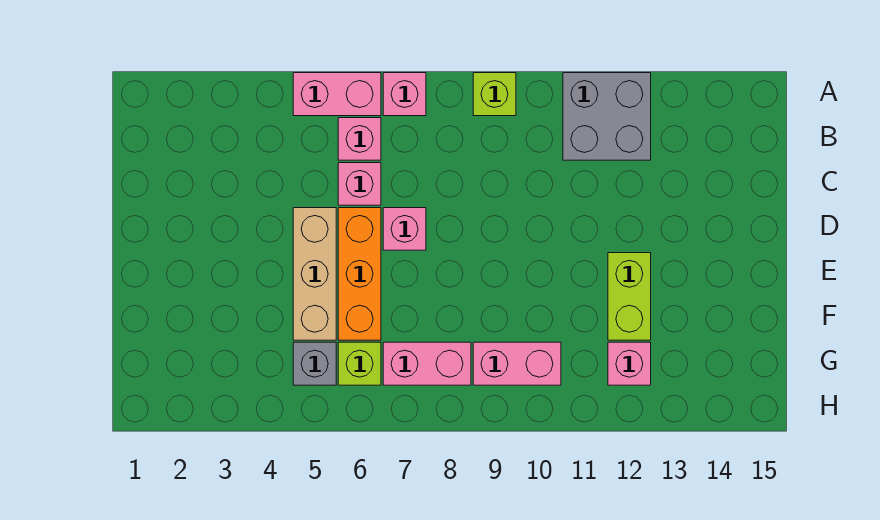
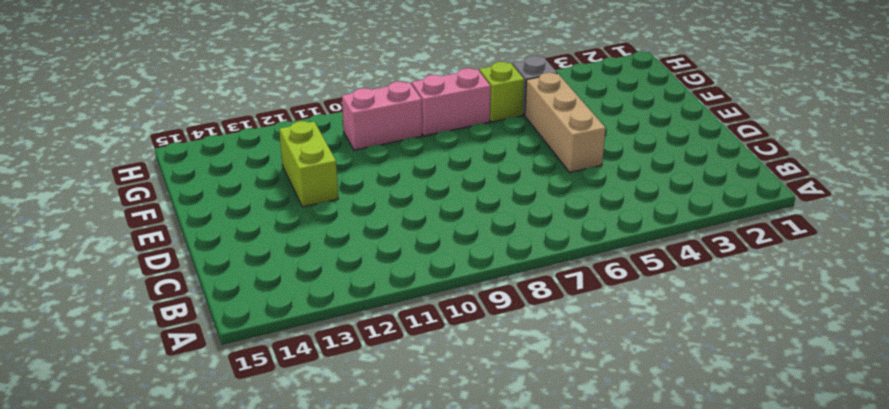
none -> pink brick A5:A6 level 1
none -> pink brick A7 level 1
none -> lime brick A9 level 1

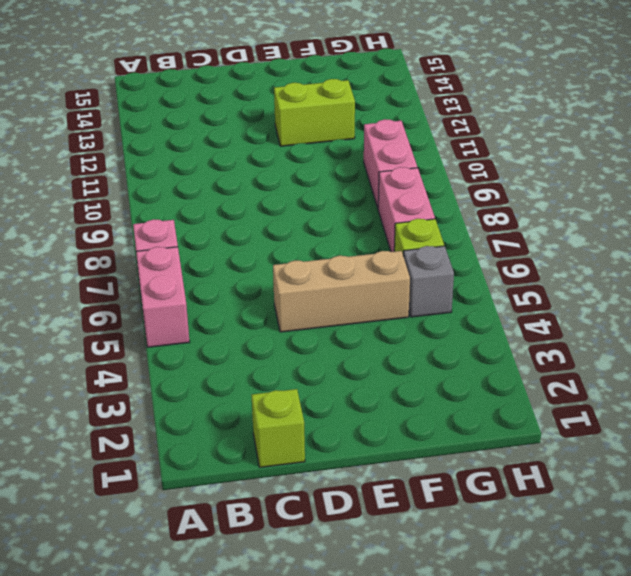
lime brick C1 level 1 -> lime brick A9 level 1
none -> grey brick A11:B12 level 1
none -> pink brick B6 level 1
none -> pink brick C6 level 1

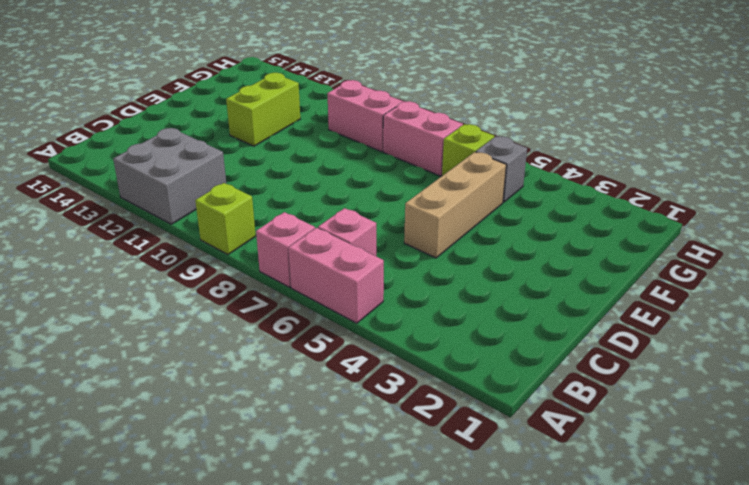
none -> pink brick C6 level 1
none -> orange brick D6:F6 level 1
none -> pink brick D7 level 1

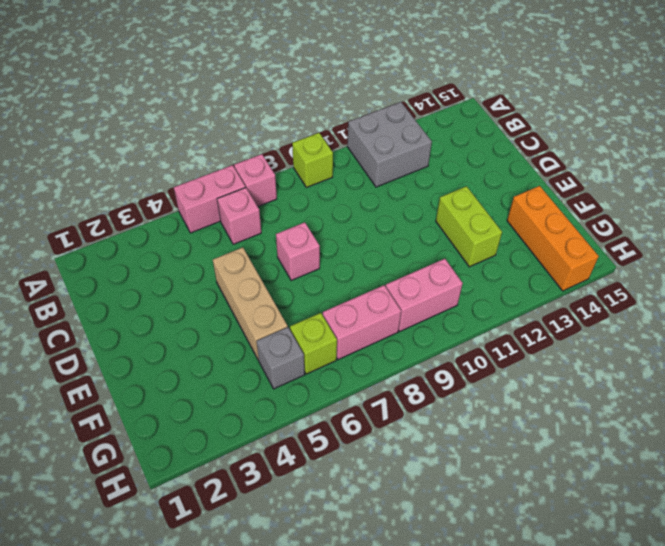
orange brick F14:H14 level 1 -> orange brick D6:F6 level 1
none -> pink brick C6 level 1
none -> pink brick G12 level 1

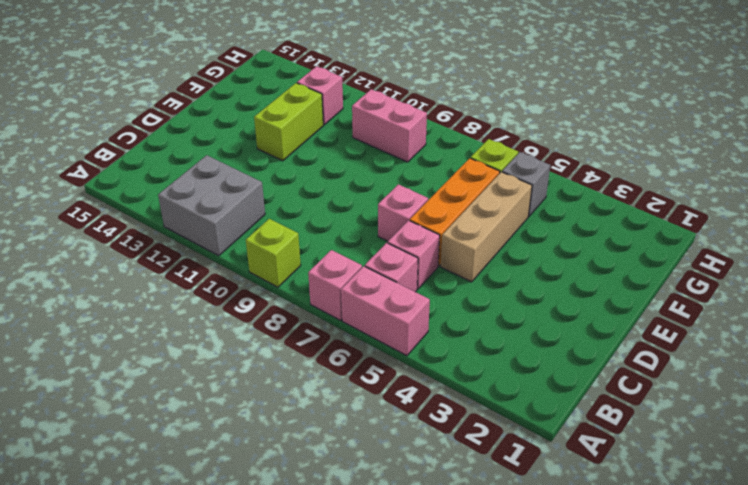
none -> pink brick G7:G8 level 1

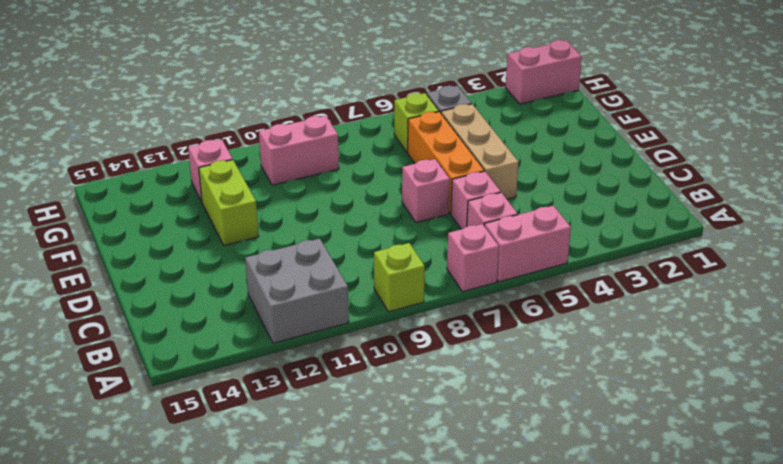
pink brick H1:H2 level 1 -> pink brick G7:G8 level 1

